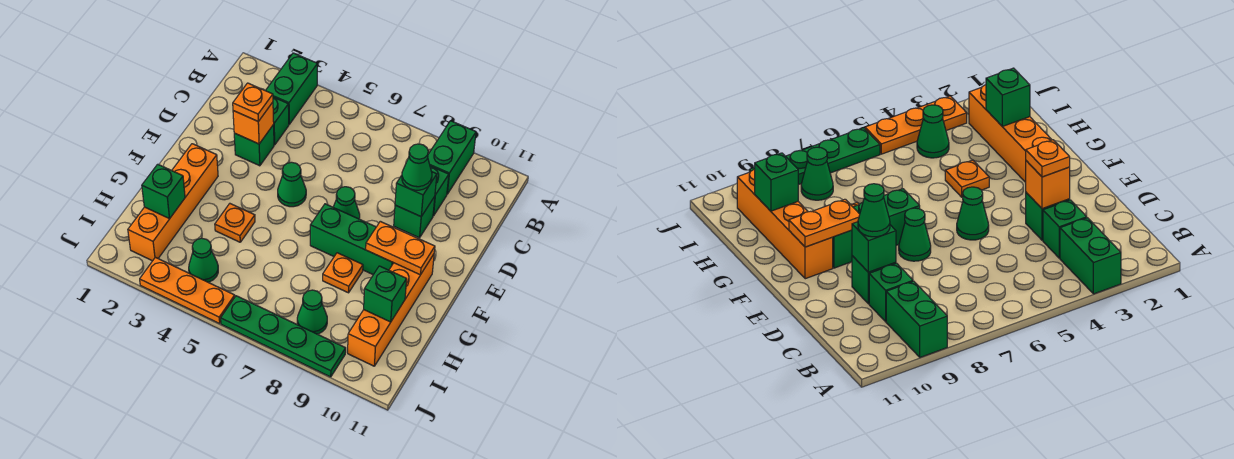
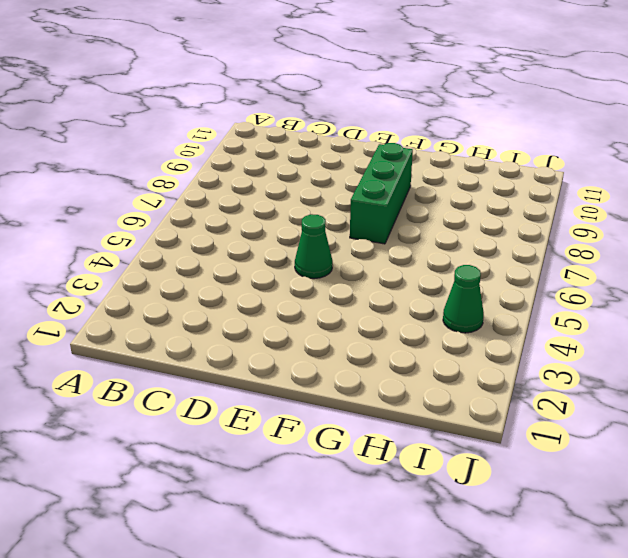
none -> green brick A3:B3 level 1
none -> green brick A9:B9 level 1
none -> green brick C3 level 1

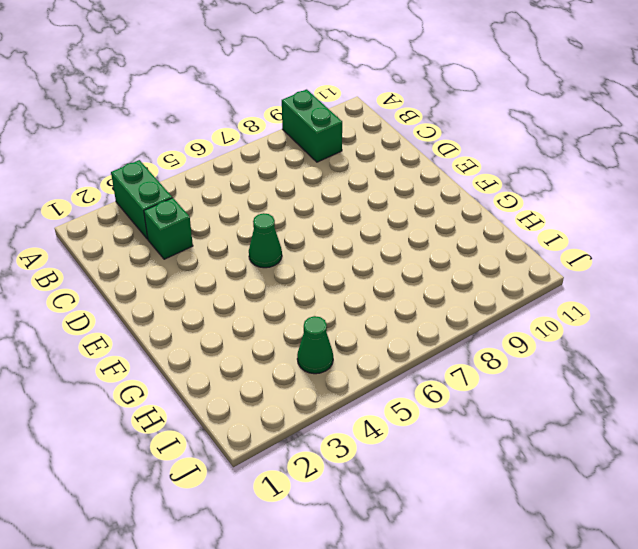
none -> green brick C9 level 1
none -> green brick D3 level 1
none -> green brick D9 level 1

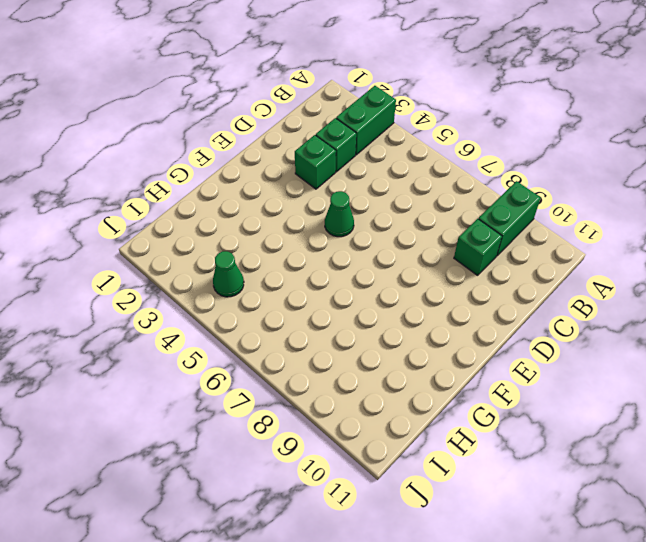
none -> green brick D9 level 1
none -> green cone E7 level 1
none -> orange brick F2:I2 level 1

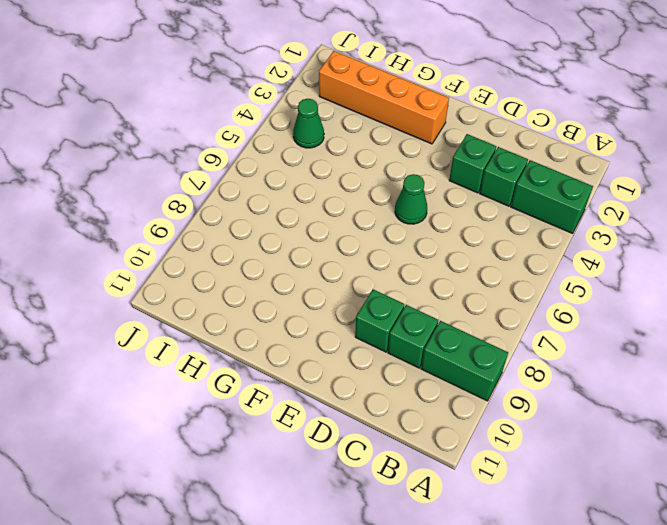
none -> green cone E7 level 1
none -> green brick F7:F9 level 1
none -> orange brick F10:I10 level 1

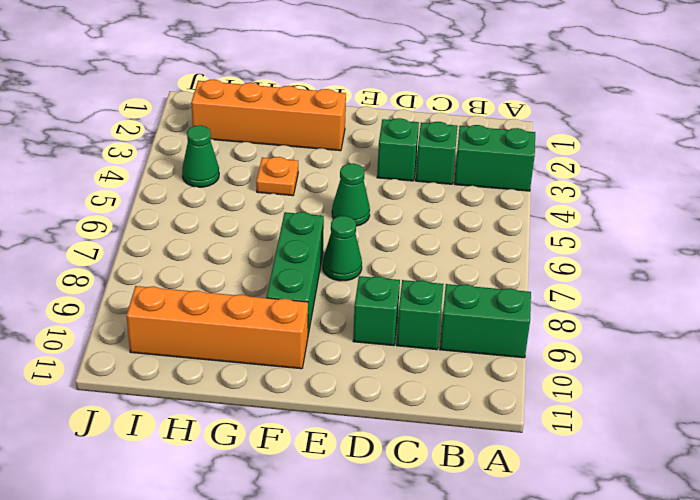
none -> orange plate G8 level 1
none -> green cone I8 level 1
none -> orange plate J3:J5 level 1

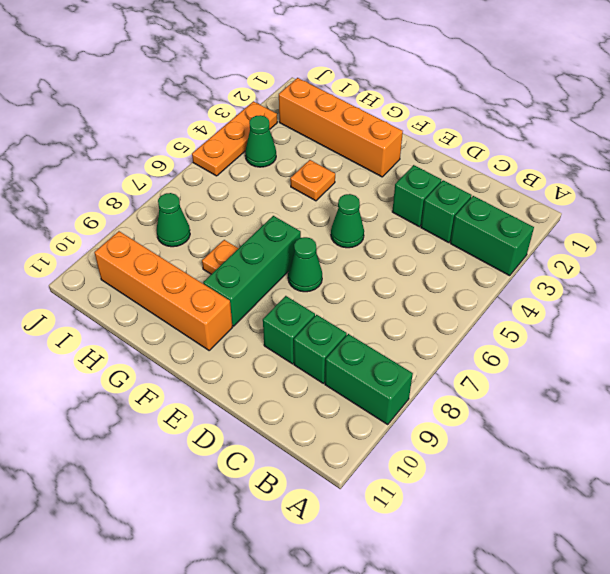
none -> green plate J6:J9 level 1
none -> orange brick D3 level 2
none -> green brick D9 level 2

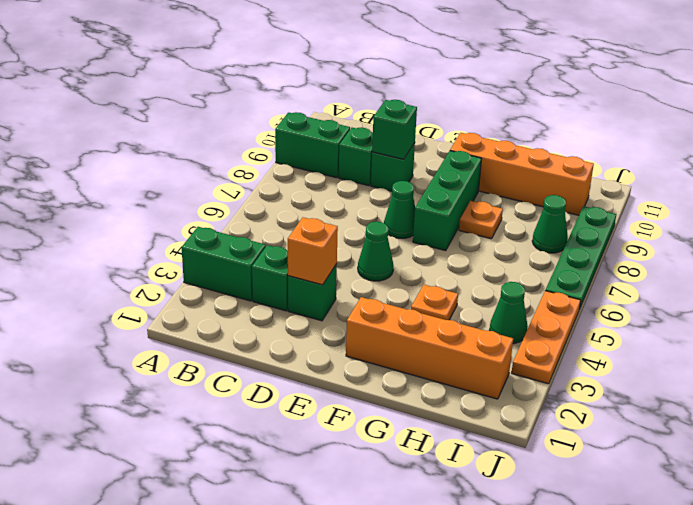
none -> orange plate F9:F10 level 2
none -> green brick H2 level 2
none -> green brick H10 level 2

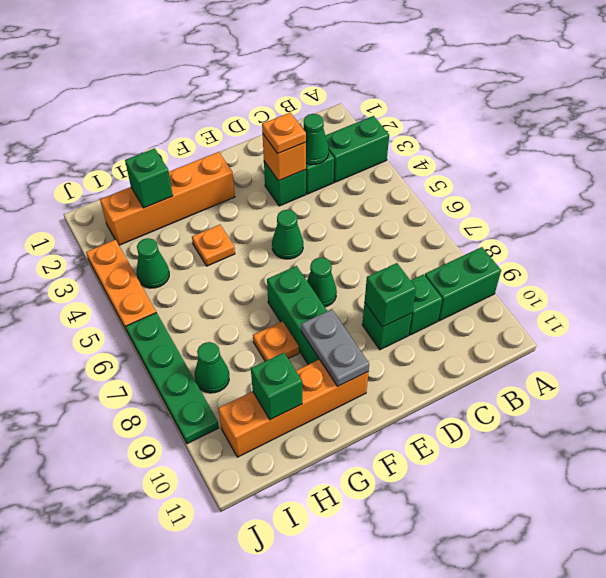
green cone C3 level 2 -> green cone D9 level 3
grey plate F9:F10 level 2 -> orange plate F9:F10 level 2

